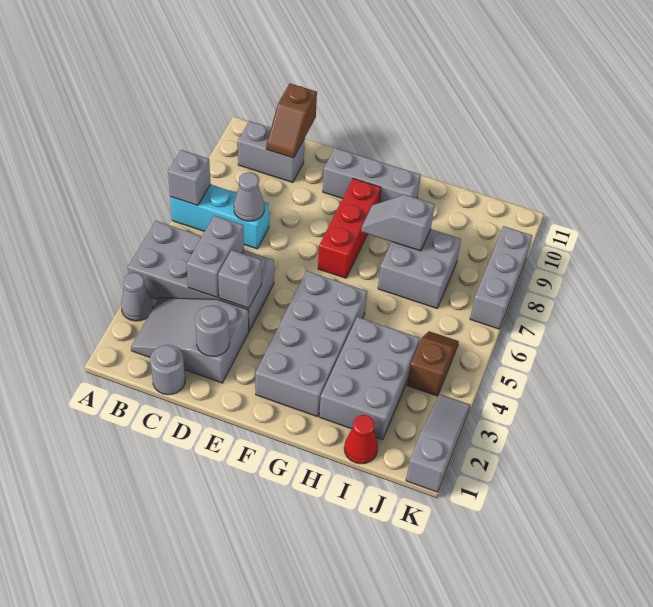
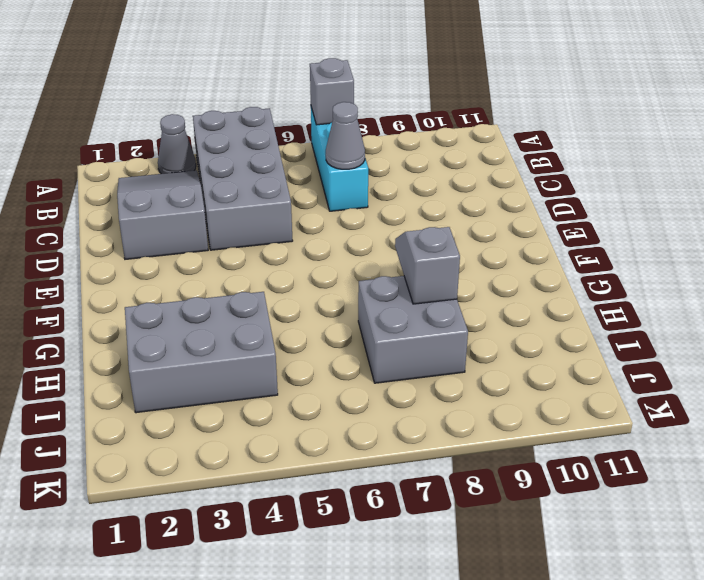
none -> grey brick B10:C10 level 1
none -> grey round brick C1 level 1
none -> grey brick E10:G10 level 1

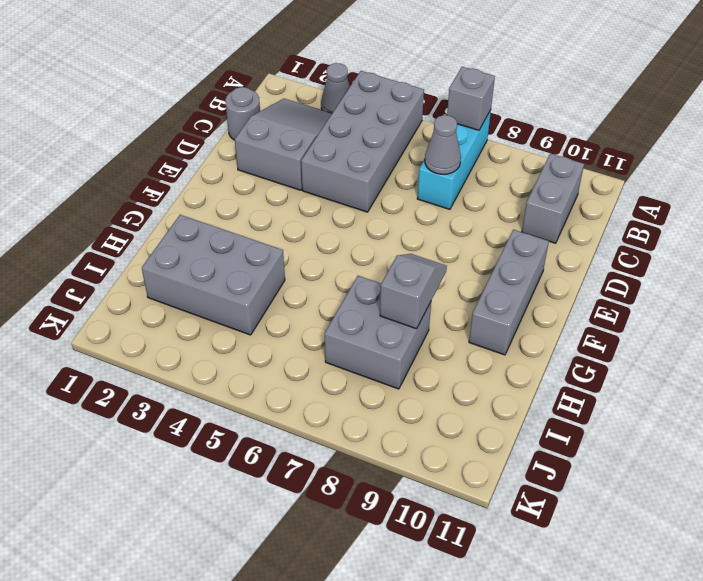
none -> grey brick F2:G5 level 1
none -> red brick F7:F9 level 1
none -> red cone I1 level 1

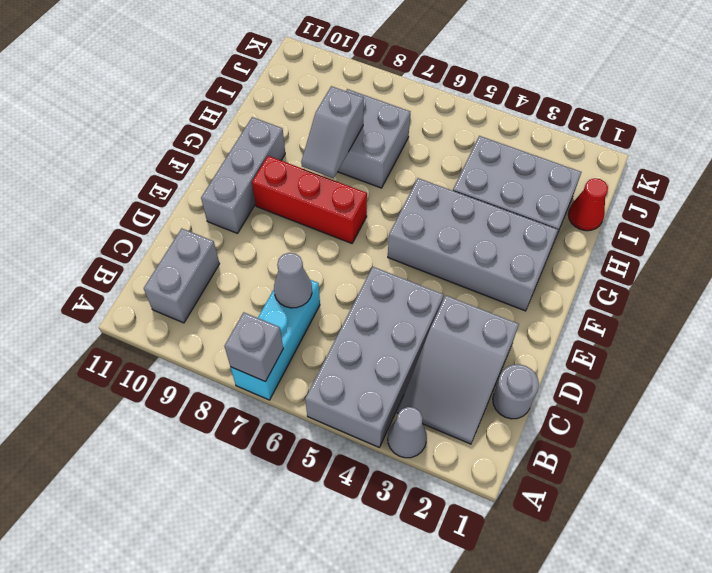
none -> brown slope J4:J5 level 1 top 4
none -> grey slope K1:K3 level 1 top 1
none -> grey brick K7:K9 level 1

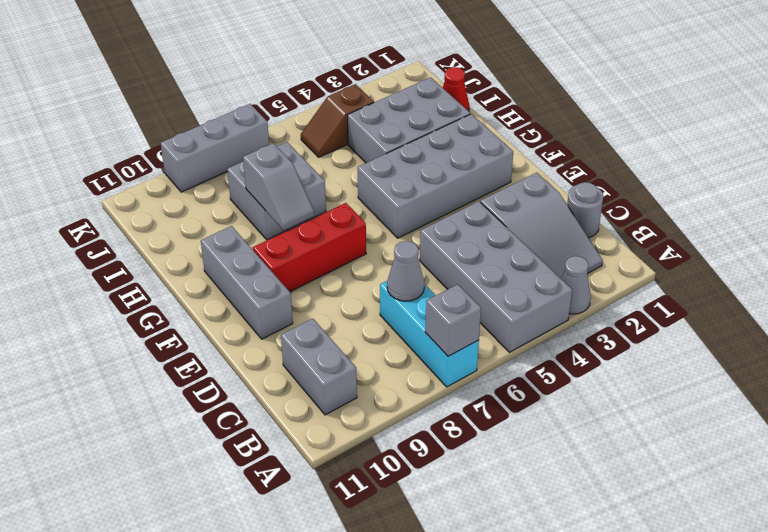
none -> grey slope K1:K3 level 1 top 1
none -> grey brick C4:C5 level 2
none -> brown slope C10:C11 level 2 top 11

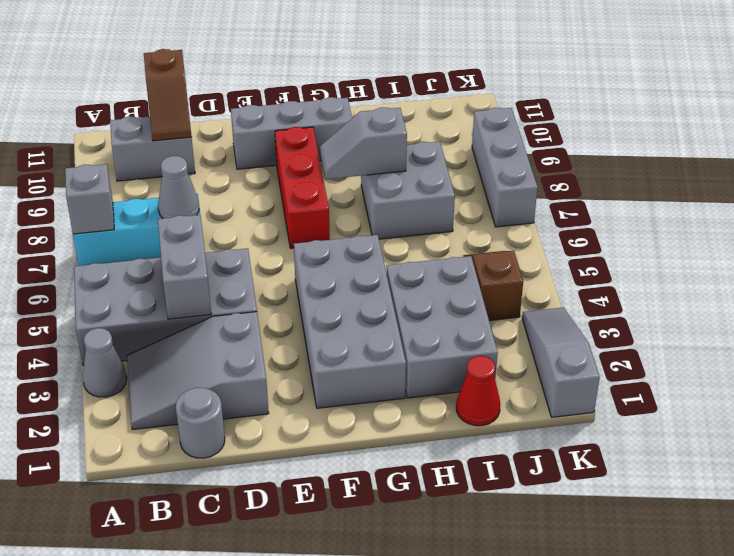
none -> grey round brick D2 level 2
none -> grey brick D4 level 2

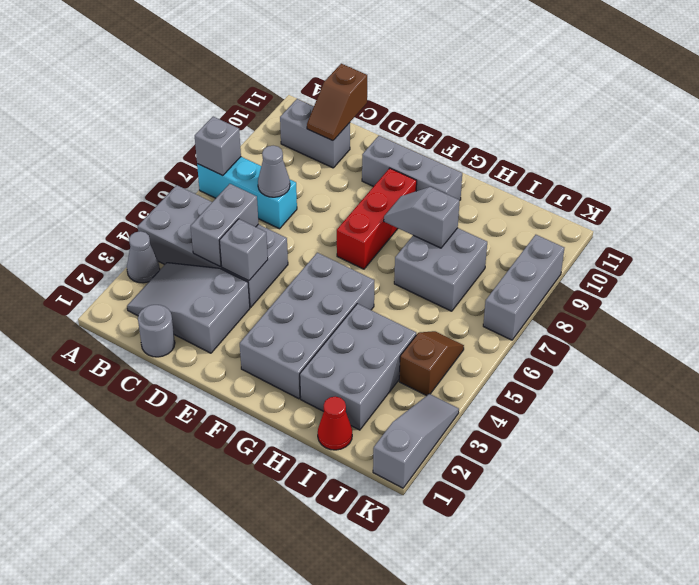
none -> grey round brick D2 level 2

